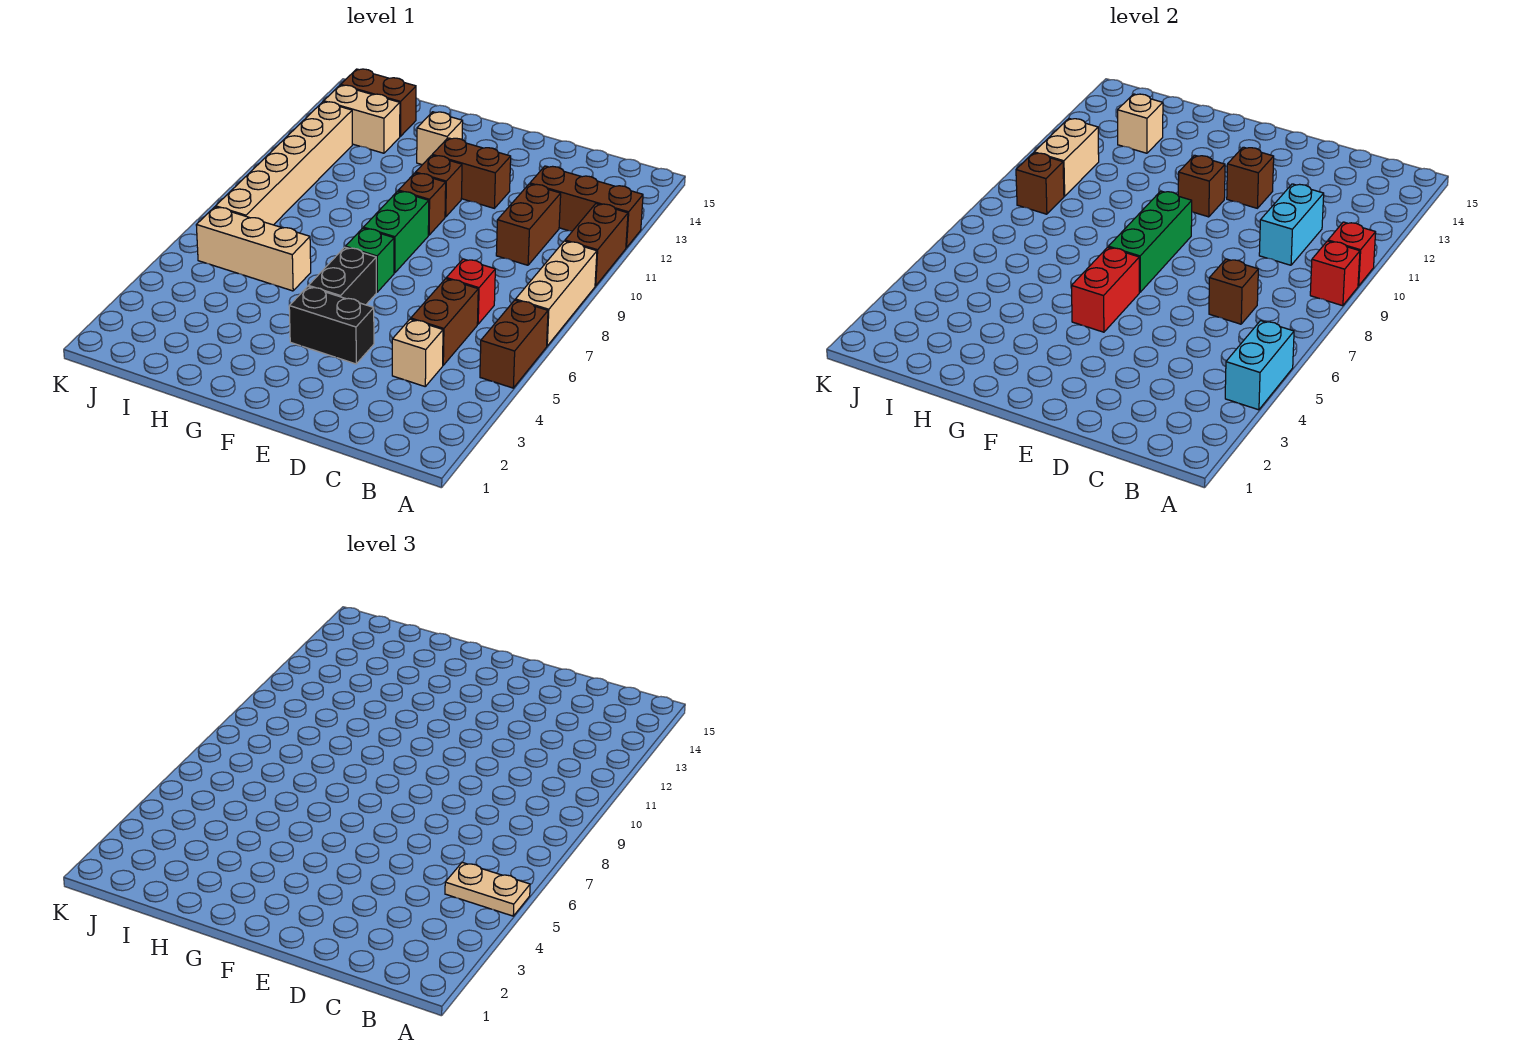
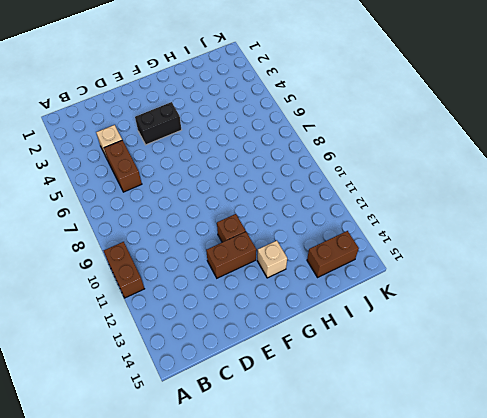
none -> brown brick A5:A6 level 1
none -> tan brick A7:A9 level 1
none -> brown brick A12:C12 level 1
none -> red brick C7 level 1

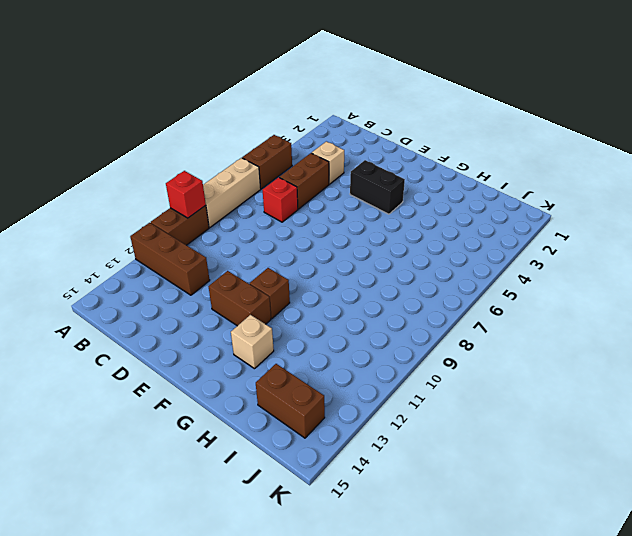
none -> brown brick C10:C11 level 1
none -> black brick F5:F6 level 1
none -> green brick F7 level 1
none -> green brick F8:F9 level 1

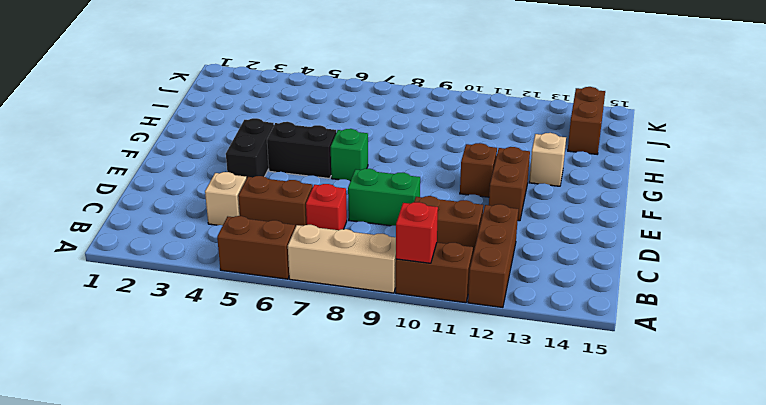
green brick D8:D9 level 1 -> green brick F8:F9 level 1
none -> brown brick F10 level 1
none -> tan brick H6:J6 level 1
none -> tan brick I13:J13 level 1
none -> tan brick J7:J12 level 1

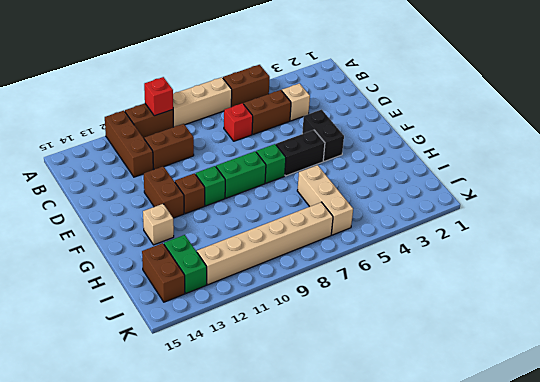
green brick F10 level 1 -> brown brick F10 level 1
green brick I13:J13 level 1 -> tan brick I13:J13 level 1
none -> cyan brick A4:A5 level 2
none -> red brick A9 level 2
none -> brown brick C7 level 2
none -> cyan brick C10:C11 level 2

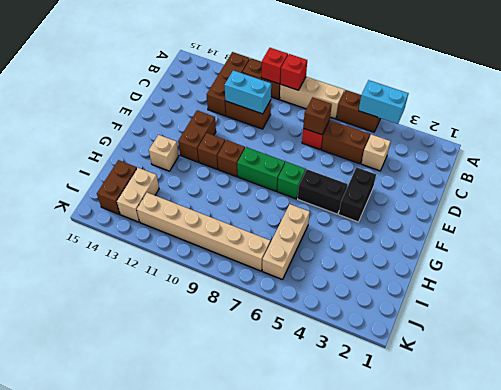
none -> brown brick E12 level 2
none -> red brick F5:F6 level 2
none -> green brick F7:F9 level 2
none -> brown brick F11 level 2

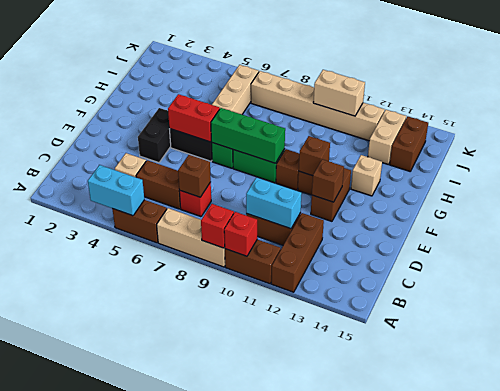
none -> tan brick I13 level 2
none -> brown brick J9 level 2
none -> tan plate A5:B5 level 3

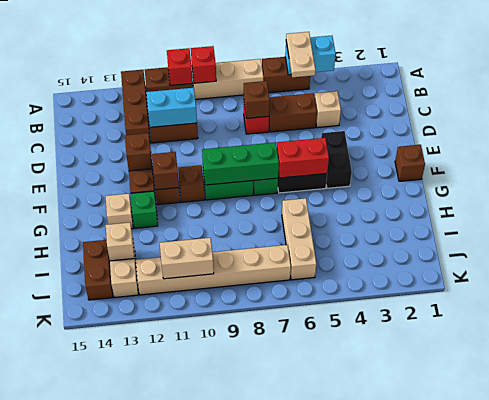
brown brick F1 level 1 -> brown brick J9 level 2
green brick G12 level 1 -> none

